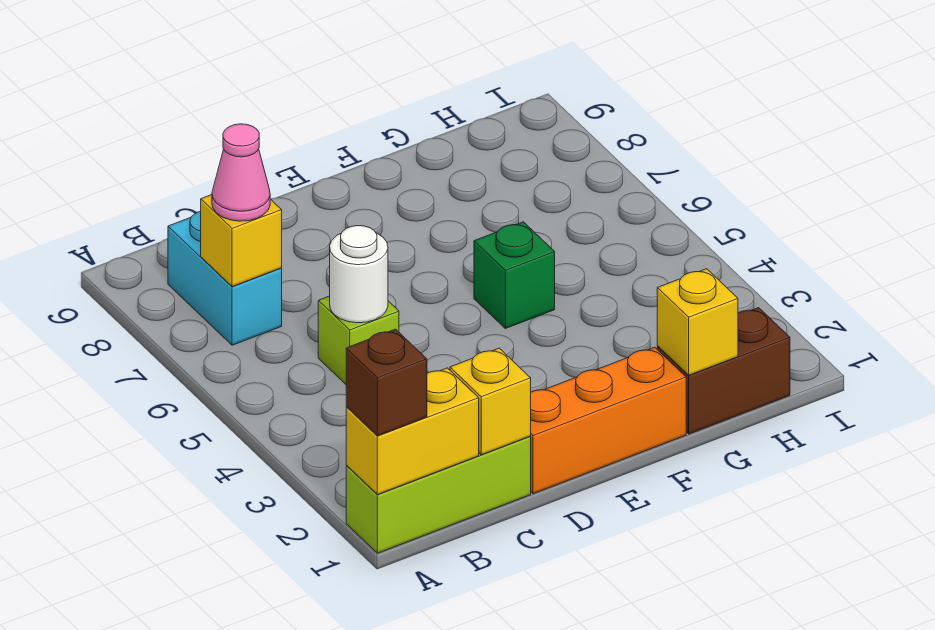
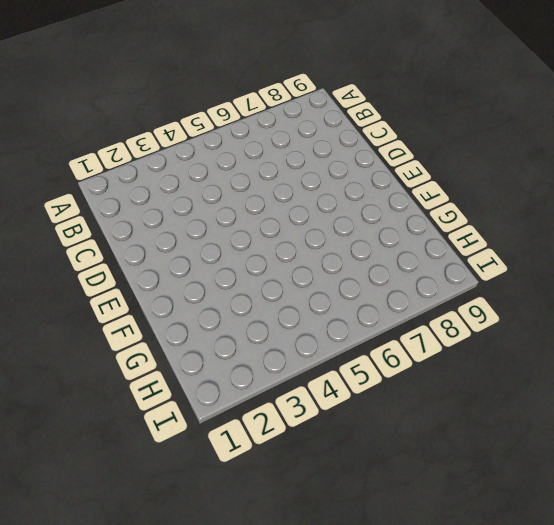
none -> lime brick A1:C1 level 1
none -> cyan brick B7:B8 level 1
none -> lime brick C5 level 1

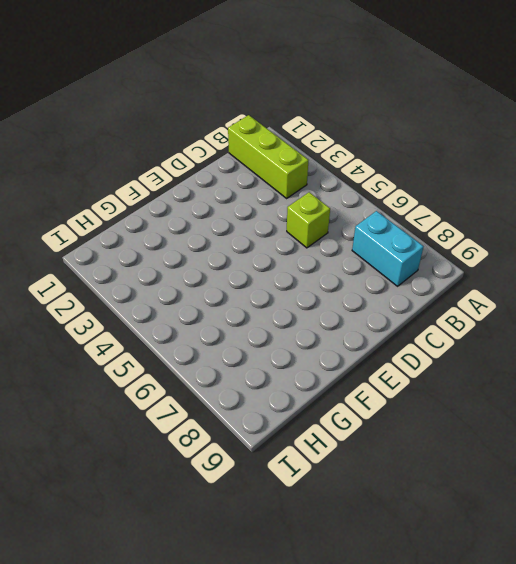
lime brick B1:B3 level 1 -> lime brick A1:C1 level 1
none -> orange brick D1:F1 level 1
none -> green brick F5 level 1
none -> brown brick G1:H1 level 1

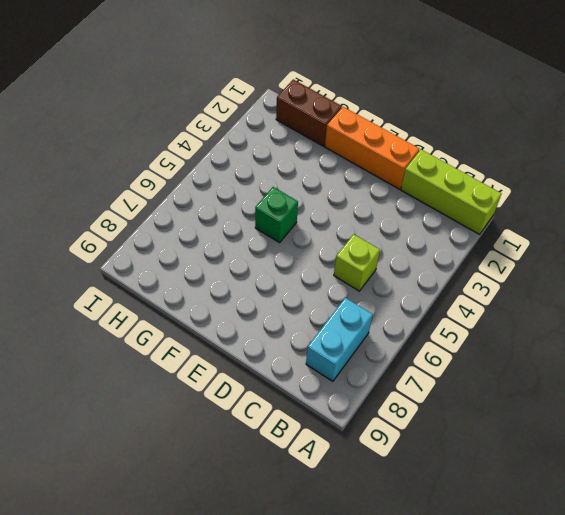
none -> yellow brick A1:B1 level 2
none -> yellow brick B7 level 2
none -> yellow brick C1 level 2

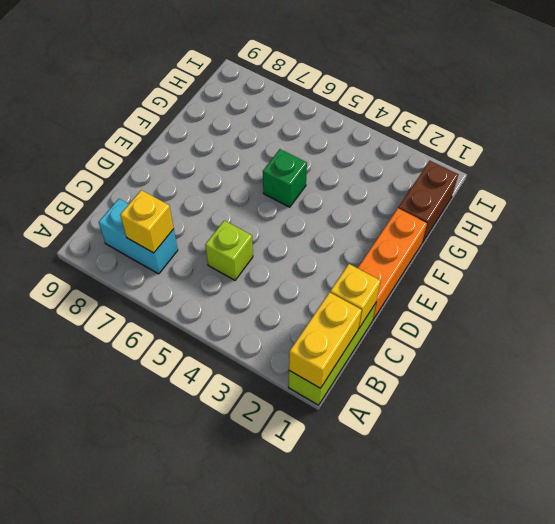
none -> white round brick C5 level 2
none -> yellow brick G1 level 2
none -> brown brick A1 level 3

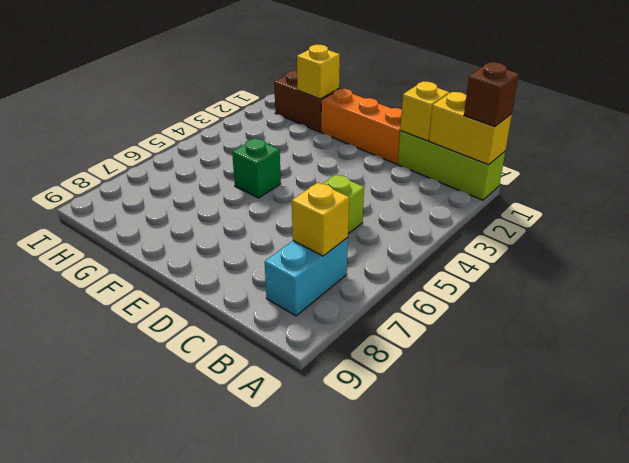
none -> white round brick C5 level 2
none -> pink cone B7 level 3

